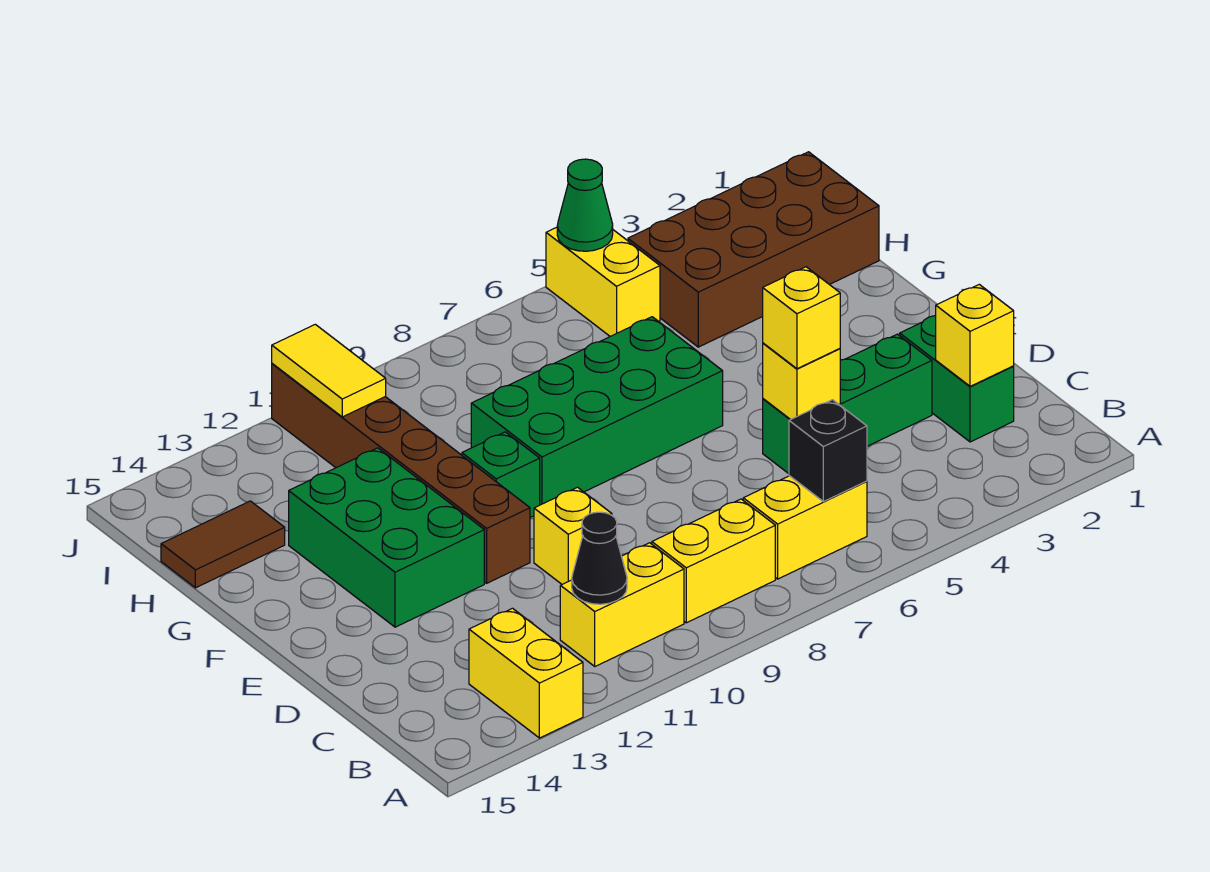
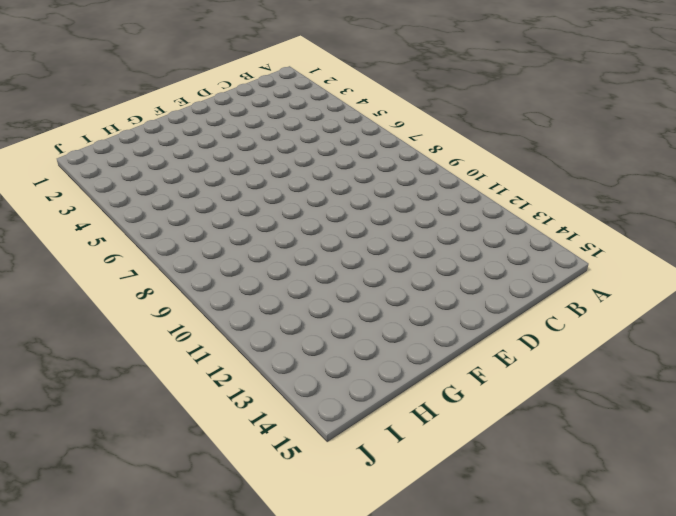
none -> yellow brick A13:B13 level 1
none -> yellow brick B6:B7 level 1
none -> yellow brick B8:B9 level 1

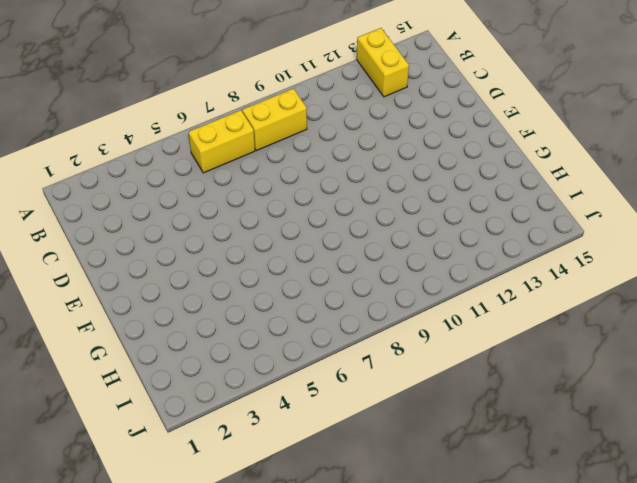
none -> yellow brick B10:B11 level 1
none -> green brick C2:D2 level 1
none -> green brick D3:D5 level 1

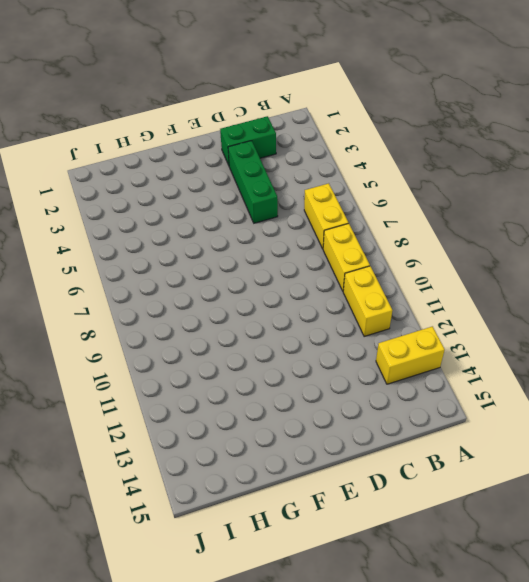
none -> yellow brick D10 level 1
none -> brown brick E11:J11 level 1
none -> green brick E12:G13 level 1

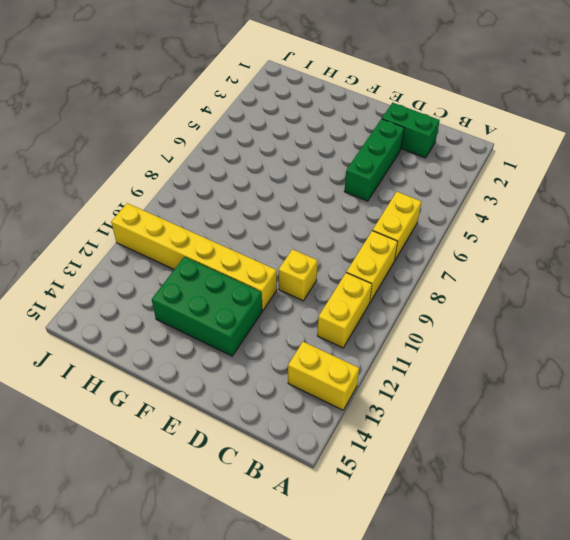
yellow brick E11:J11 level 1 -> brown brick E11:J11 level 1
none -> green brick F6:G9 level 1
none -> green brick F10 level 1
none -> brown brick H1:I4 level 1

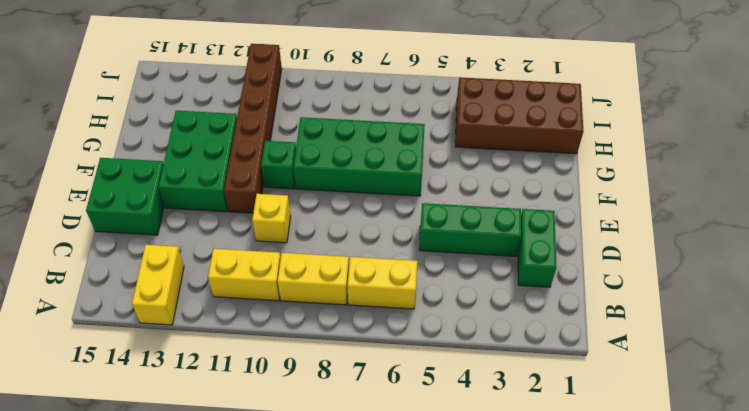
green brick D14:E15 level 1 -> none
none -> brown tile H14:H15 level 1
none -> yellow brick I5:J5 level 1
none -> black brick B6 level 2

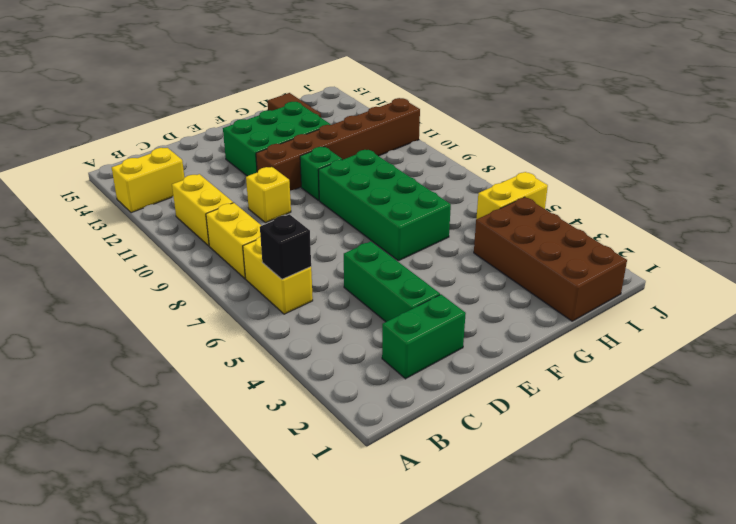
none -> black cone B11 level 2
none -> yellow brick C2 level 2
none -> yellow brick D5 level 2

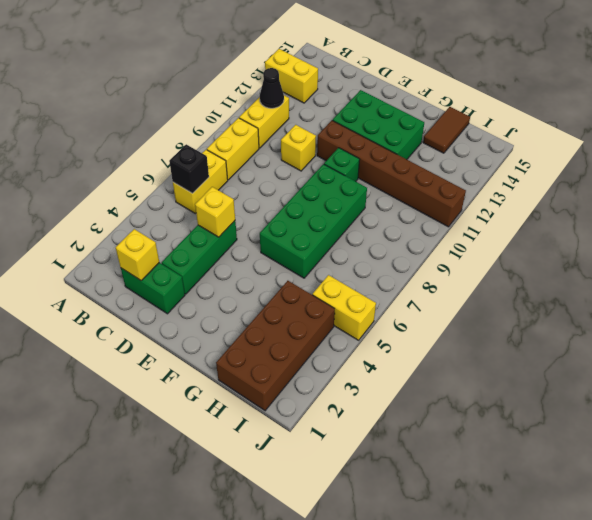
none -> yellow tile I11:J11 level 2
none -> green cone J5 level 2
none -> yellow brick D5 level 3

